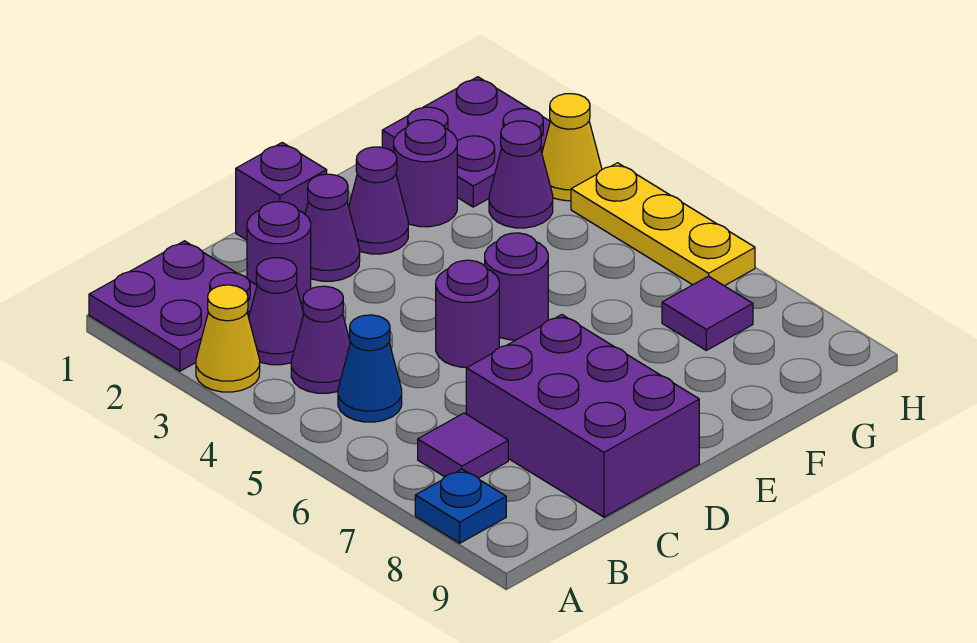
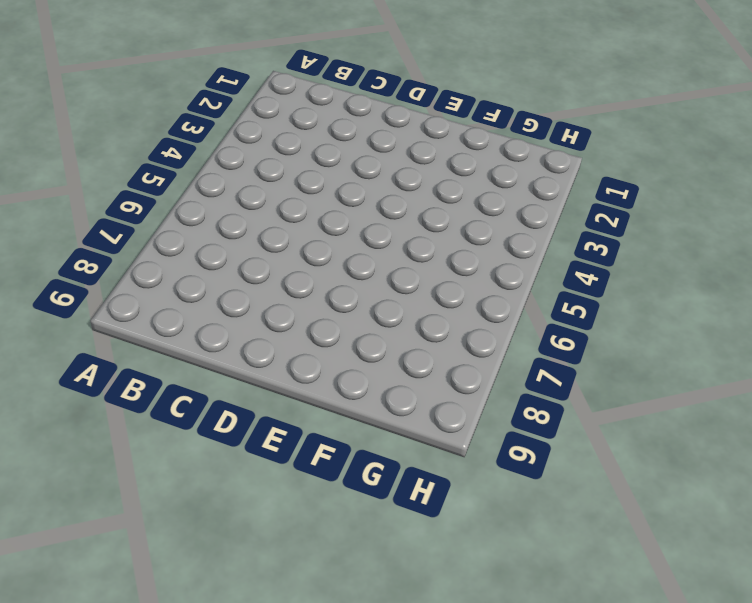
none -> purple plate A1:B2 level 1
none -> yellow cone A3 level 1
none -> blue plate A8 level 1

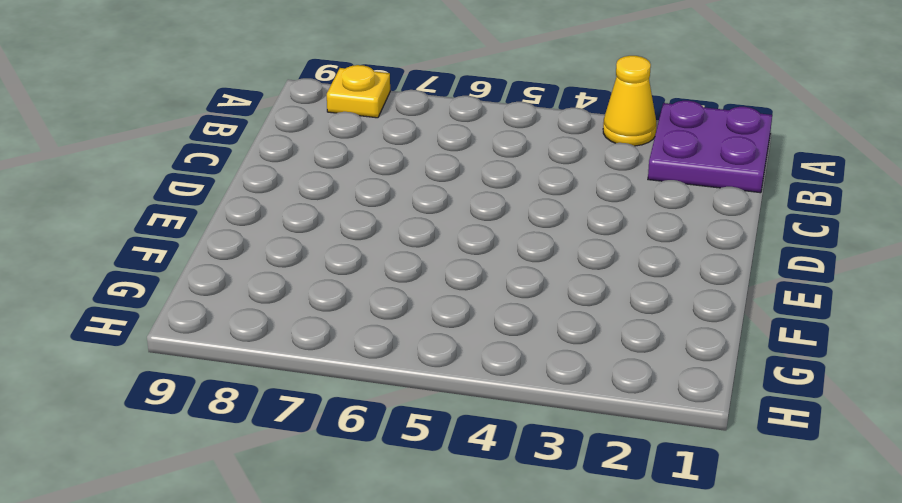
yellow plate A8 level 1 -> blue plate A8 level 1
none -> purple cone B3 level 1
none -> purple cone B4 level 1
none -> blue cone B5 level 1

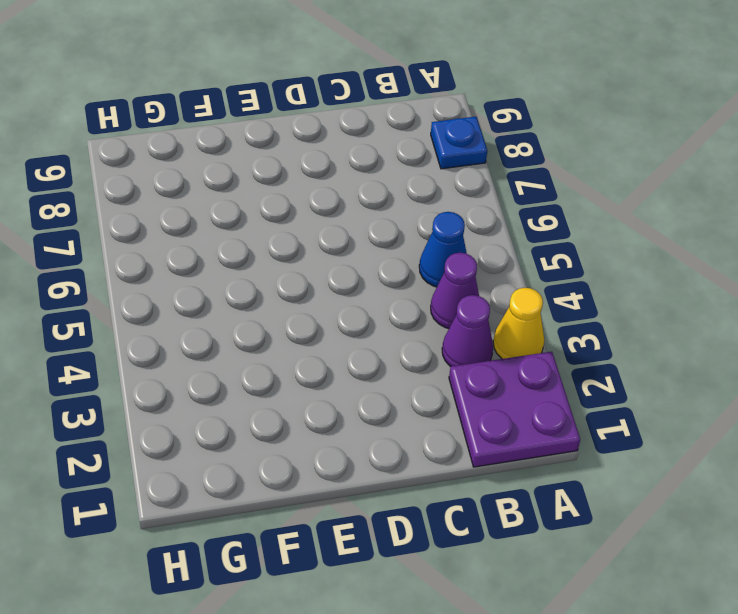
none -> purple tile B7 level 1
none -> purple round brick C2 level 1
none -> purple brick C7:D9 level 1

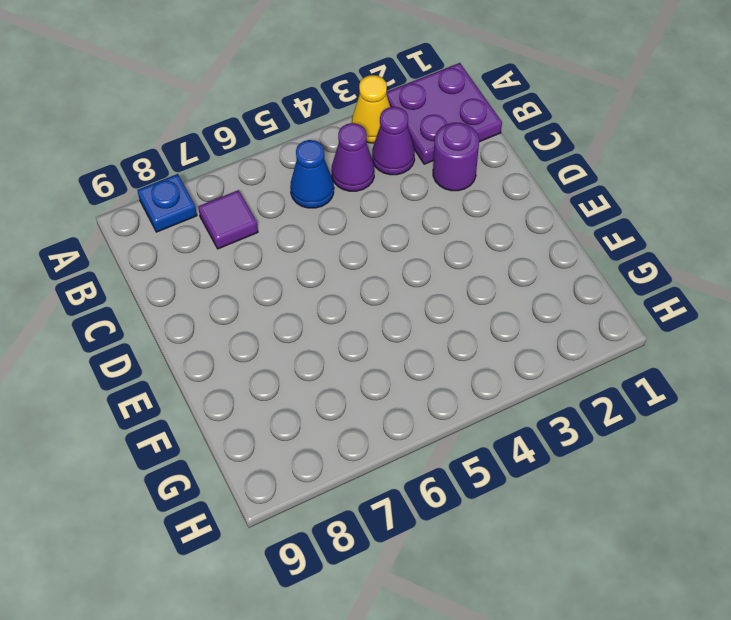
none -> purple brick C7:D9 level 1
none -> purple brick D1 level 1
none -> purple cone D2 level 1

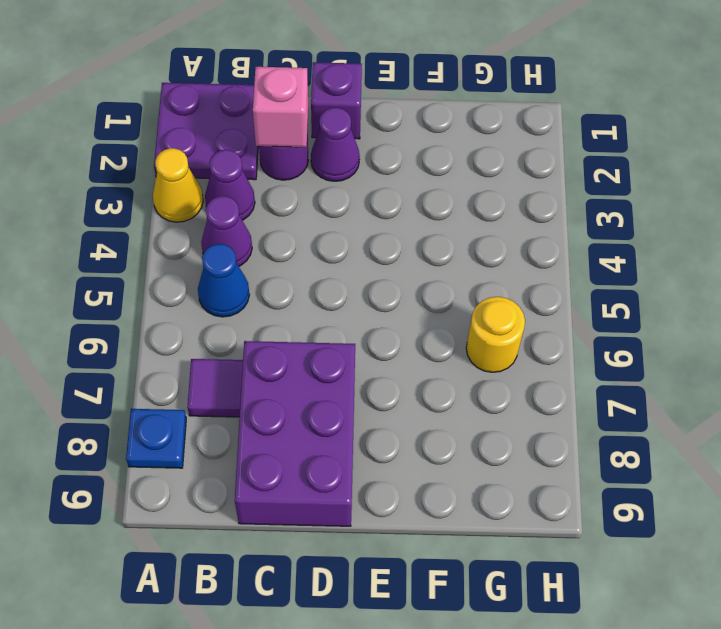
pink brick C2 level 2 -> none
yellow round brick G6 level 1 -> none
none -> purple round brick D5 level 1
none -> purple cone E2 level 1
none -> purple round brick E5 level 1

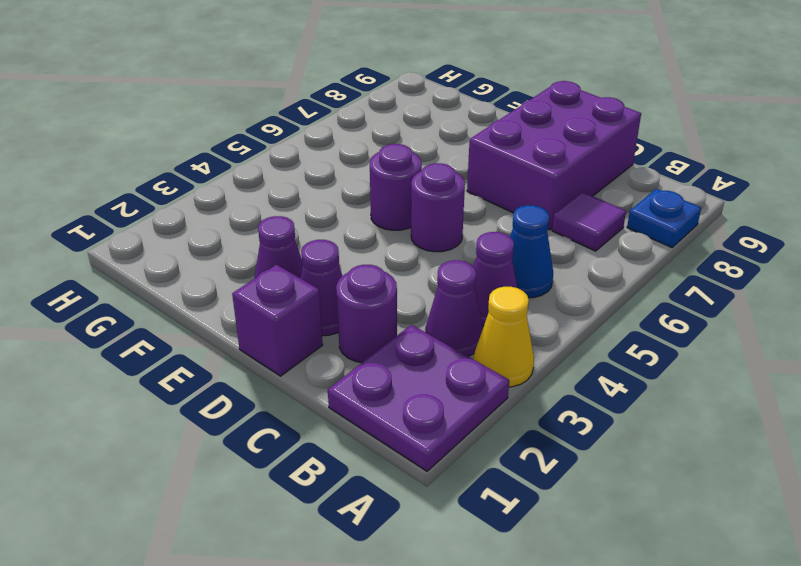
none -> purple round brick F2 level 1
none -> purple plate G1:H2 level 1
none -> purple cone G3 level 1

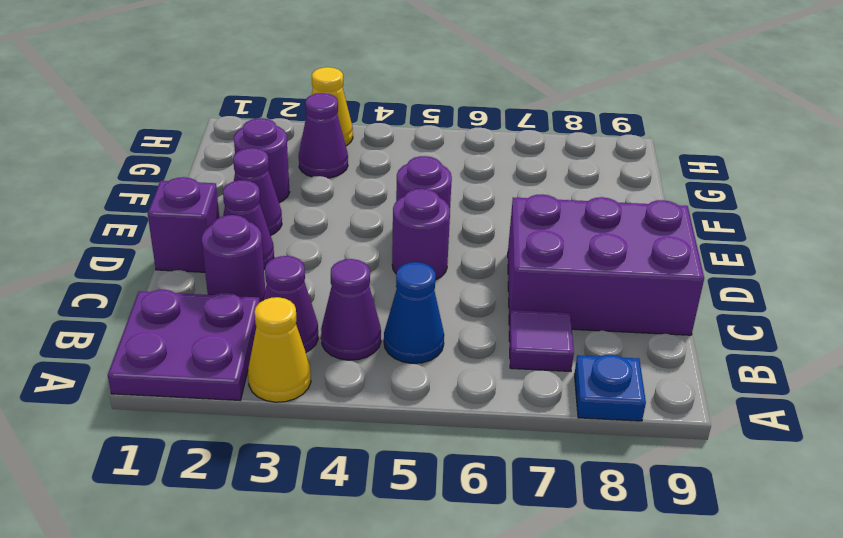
none -> purple plate G1:H2 level 1
none -> purple tile G7 level 1
none -> yellow plate H4:H6 level 1

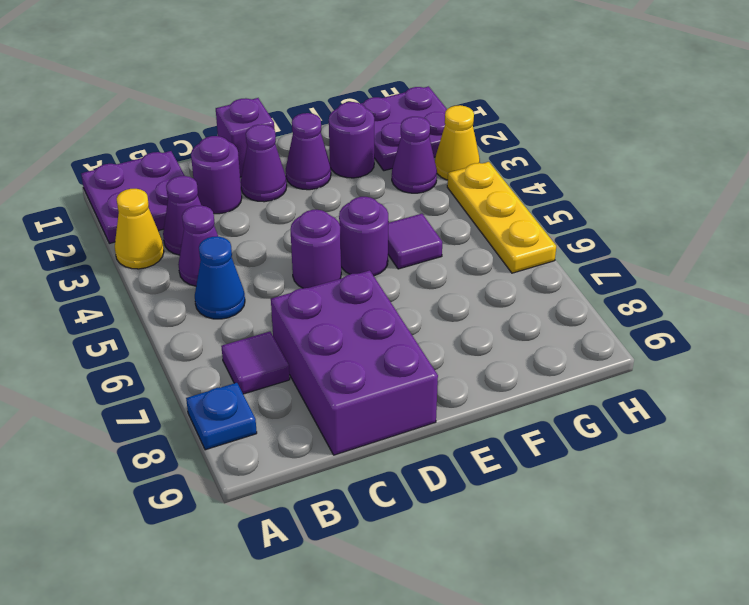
purple tile F5 level 1 -> purple tile G7 level 1

